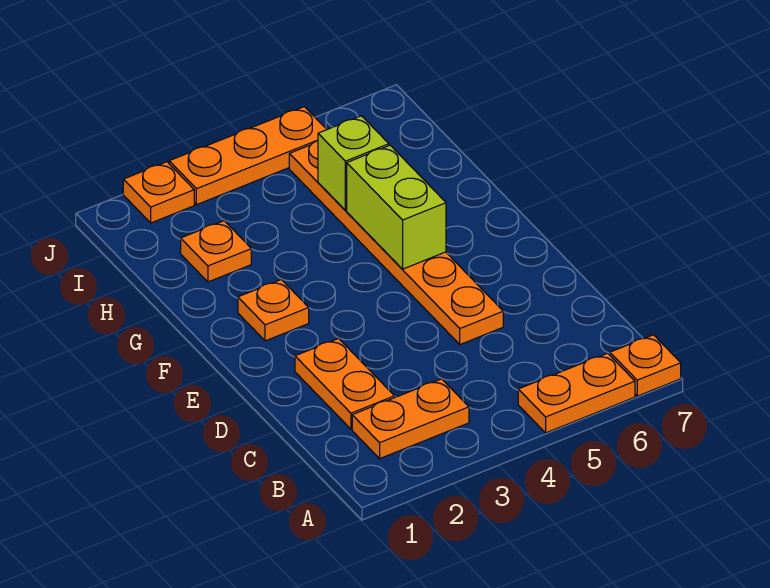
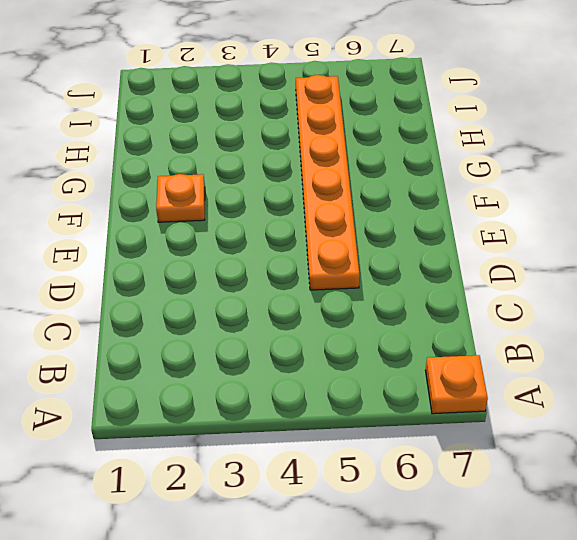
none -> orange plate A5:A6 level 1
none -> orange plate B2:B3 level 1

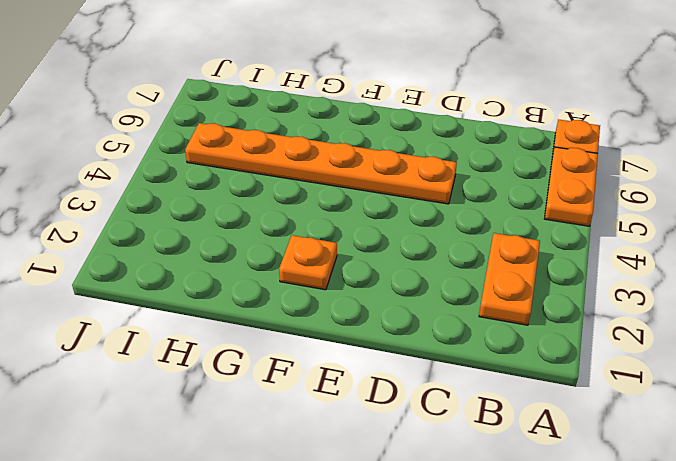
none -> orange plate C2:D2 level 1
none -> orange plate H2 level 1

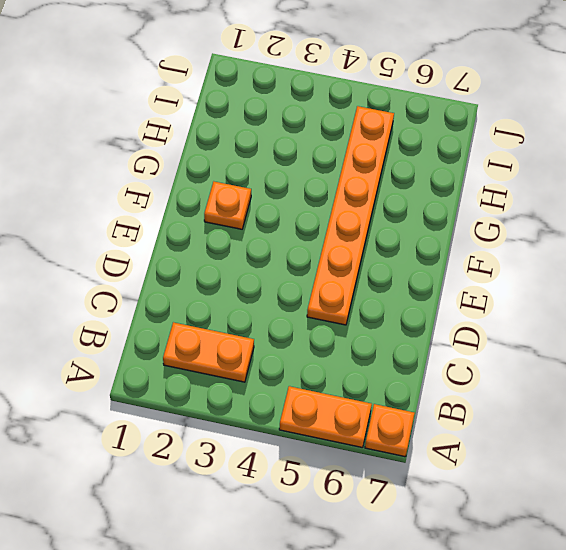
none -> orange plate C2:D2 level 1
none -> orange plate H2 level 1

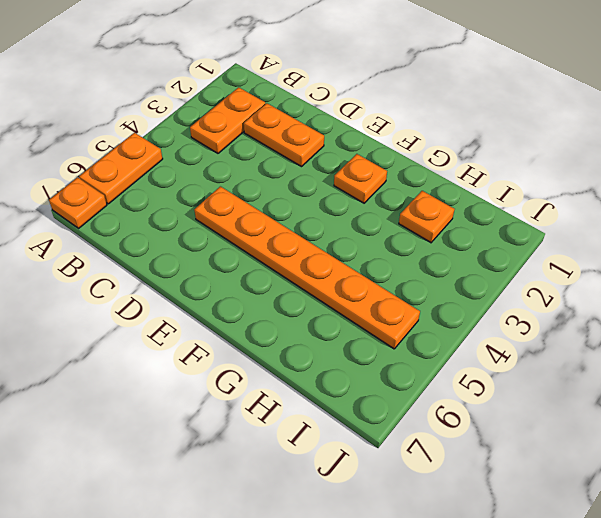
none -> orange plate J2 level 1
none -> orange plate J3:J5 level 1

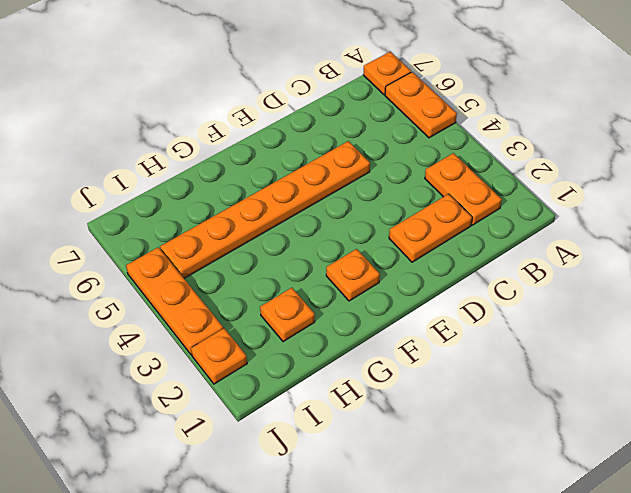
none -> lime brick F5:G5 level 2
none -> lime brick H5 level 2

